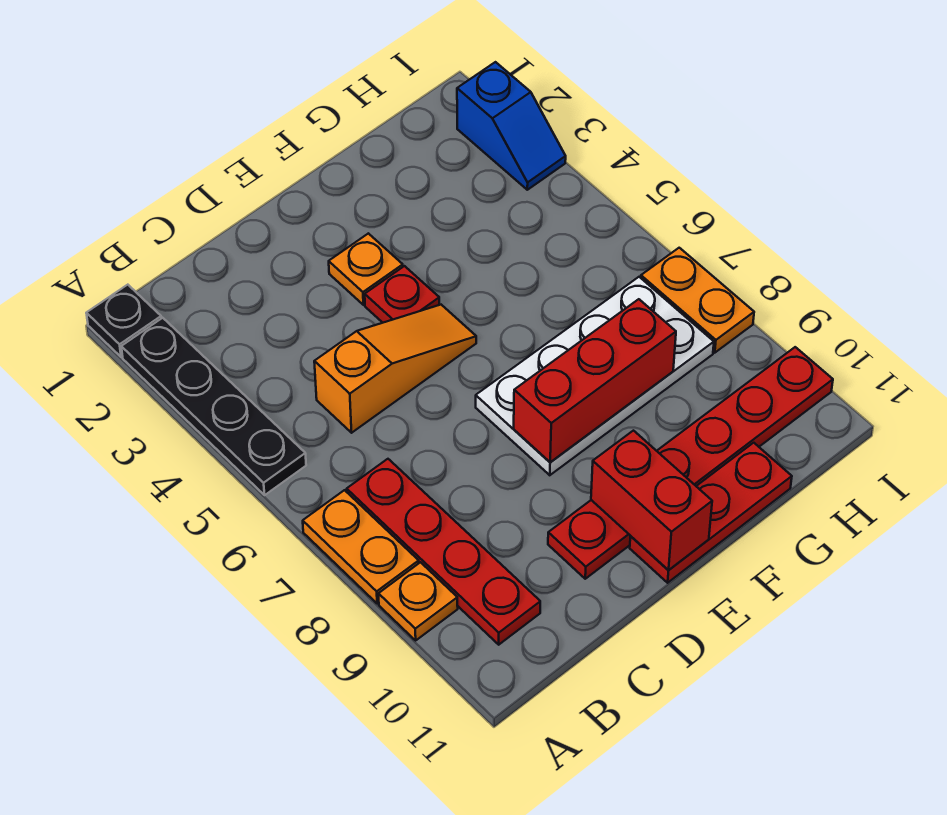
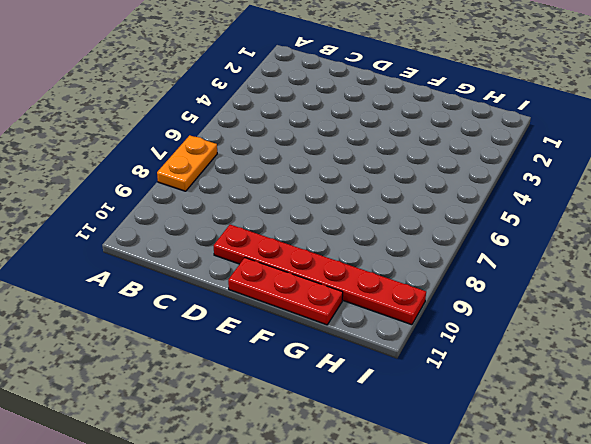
none -> black plate A1 level 1
none -> black plate A2:A5 level 1
none -> orange plate A9 level 1

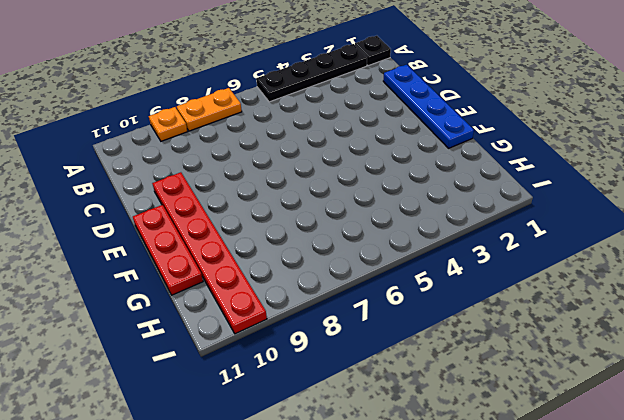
blue plate C1:F1 level 1 -> none
none -> red plate B7:B10 level 1
none -> orange slope C5:E5 level 1 top C
none -> orange plate E3 level 1

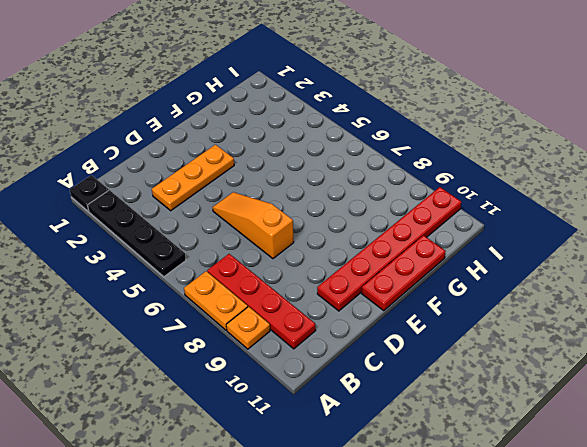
orange plate C3:E3 level 1 -> orange plate E3 level 1
orange slope D5:D7 level 1 top 7 -> orange slope C5:E5 level 1 top C
none -> red plate E4 level 1
none -> white plate E7:H8 level 1
none -> blue slope I2:I3 level 1 top 2

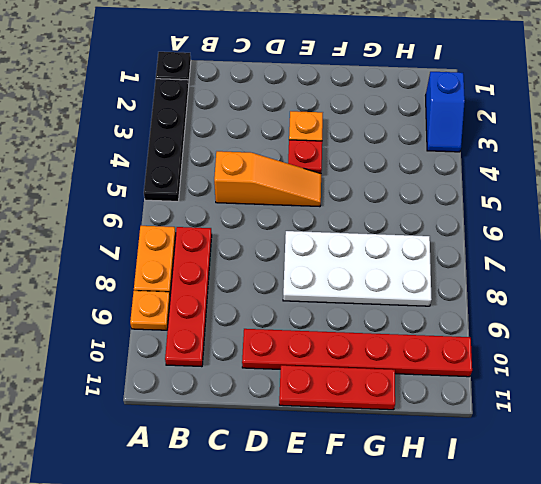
none -> orange plate I7:I8 level 1
none -> red brick E8:G8 level 2
none -> red brick E10:E11 level 2

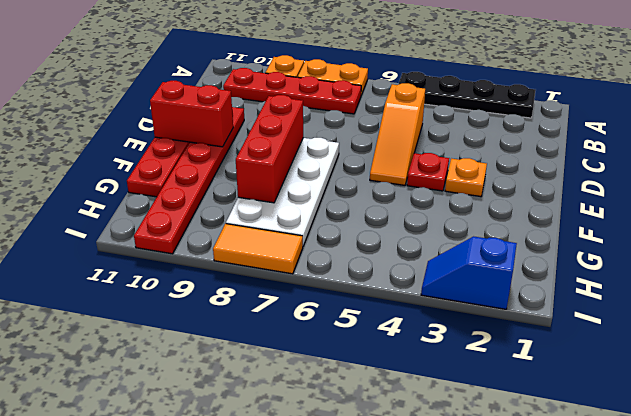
orange tile I7:I8 level 1 -> orange plate I7:I8 level 1
none -> black plate A1 level 1

